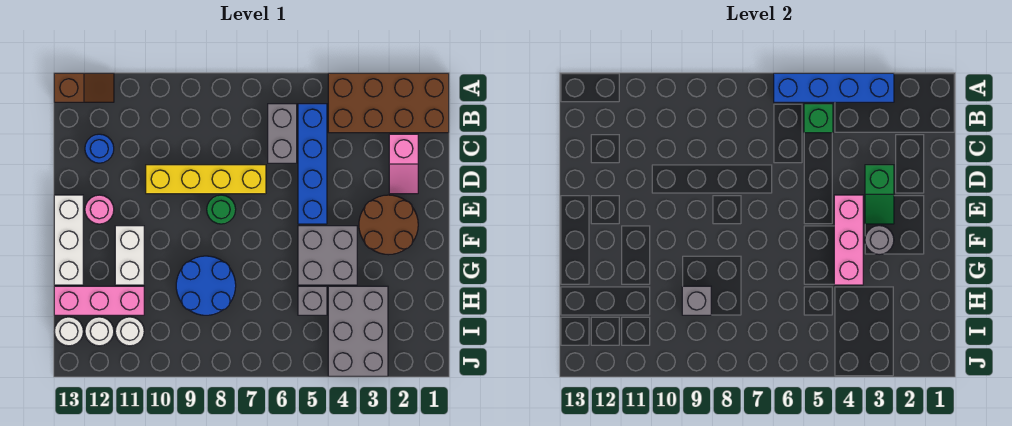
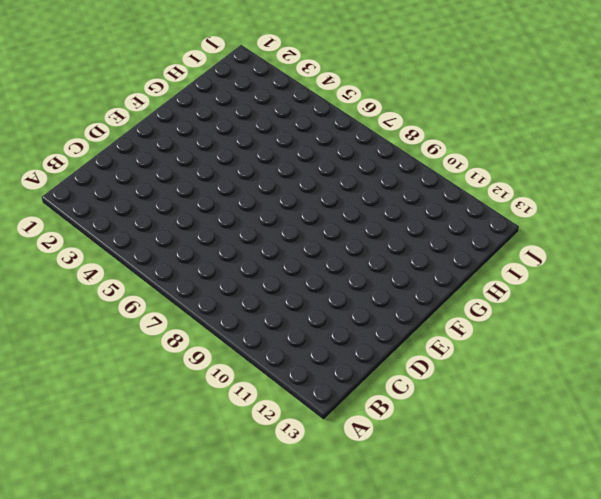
none -> brown brick A1:B4 level 1
none -> brown slope A12:A13 level 1 top 13
none -> blue brick B5:E5 level 1

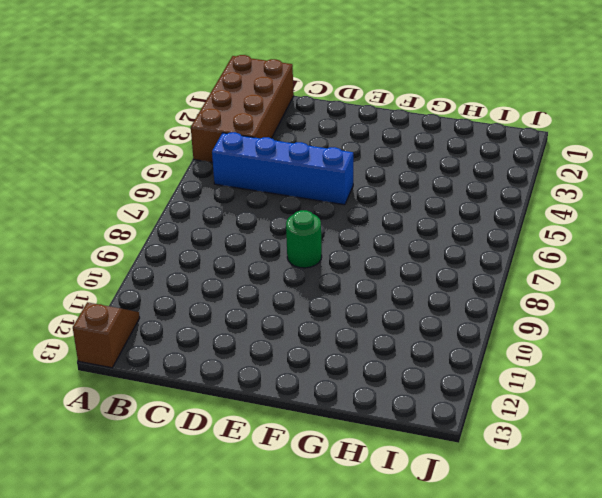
none -> grey brick B6:C6 level 1
none -> pink slope C2:D2 level 1 top C
none -> blue round brick C12 level 1

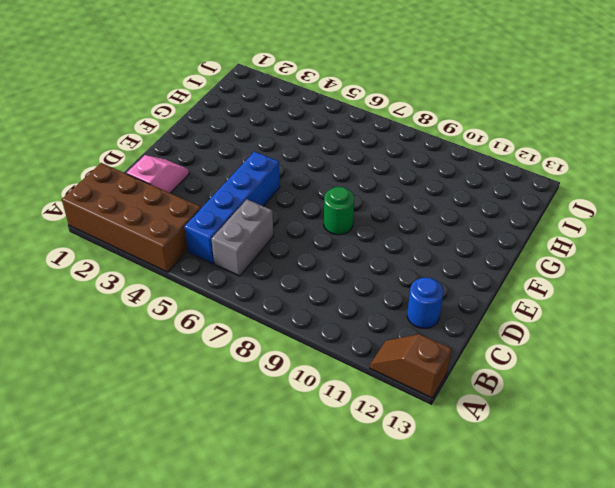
none -> yellow brick D7:D10 level 1
none -> brown round brick E2:F3 level 1
none -> pink round brick E12 level 1

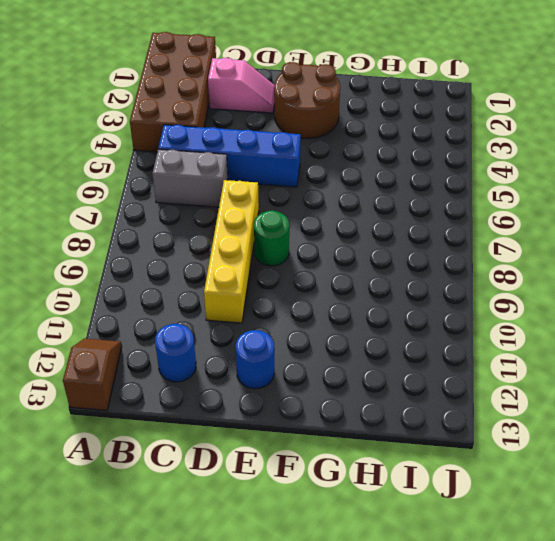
blue round brick E12 level 1 -> pink round brick E12 level 1
none -> white brick E13:G13 level 1
none -> grey brick F4:G5 level 1
none -> white brick F11:G11 level 1

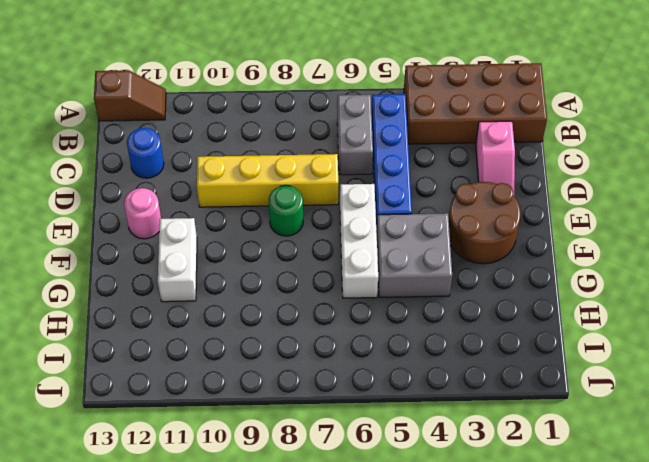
white brick E6:G6 level 1 -> white brick E13:G13 level 1
none -> blue round brick G8:H9 level 1
none -> grey brick H3:J4 level 1
none -> grey brick H5 level 1

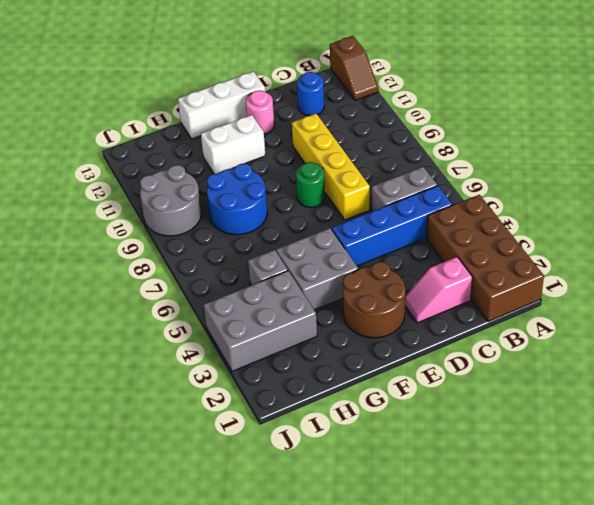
grey round brick I9:J10 level 1 -> none
none -> pink brick H11:H13 level 1
none -> white round brick I11 level 1
none -> white round brick I12 level 1

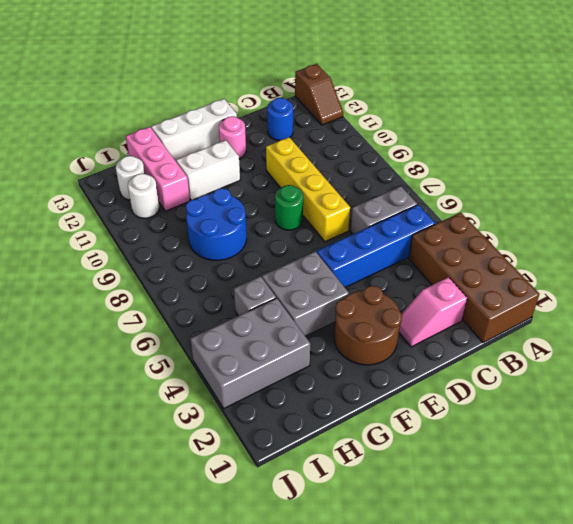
none -> white round brick I13 level 1
none -> blue brick A3:A6 level 2
none -> green brick B5 level 2

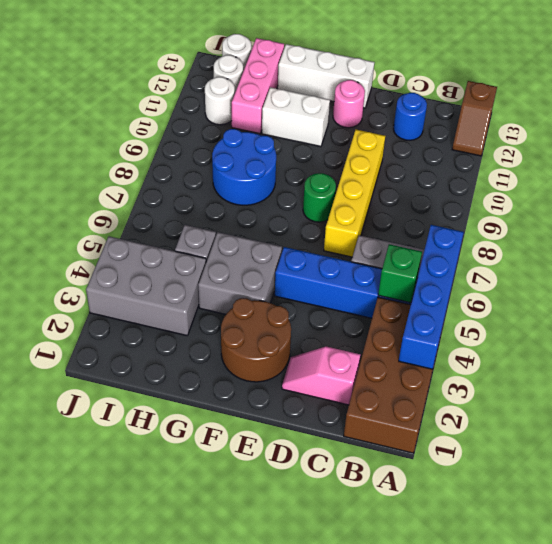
none -> green slope D3:E3 level 2 top D
none -> pink brick E4:G4 level 2
none -> grey round brick F3 level 2

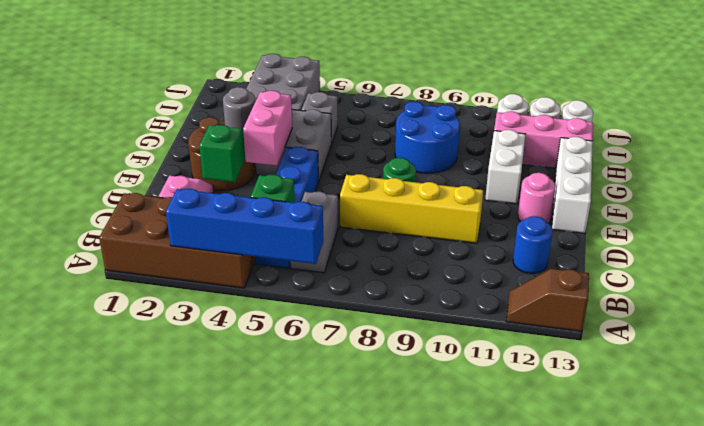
pink brick E4:F4 level 2 -> pink brick E4:G4 level 2
none -> grey brick H9 level 2

